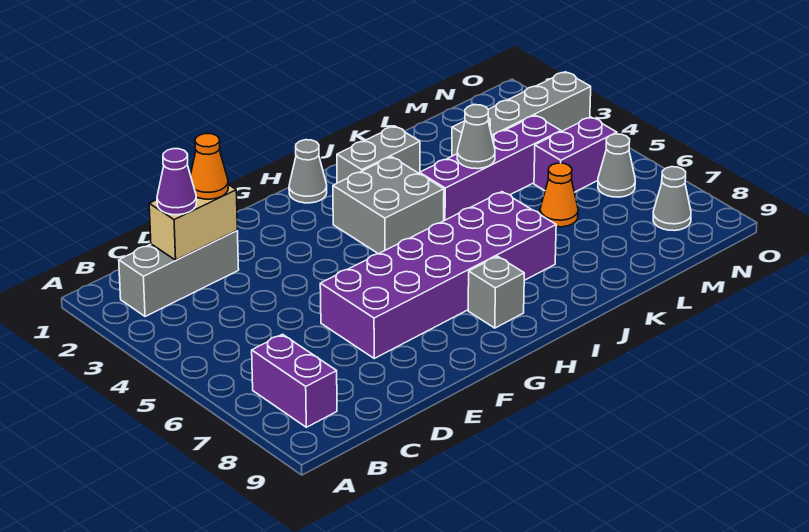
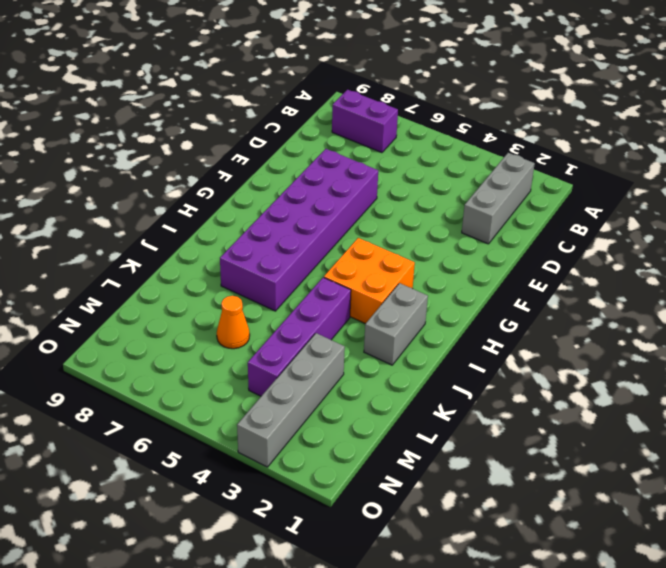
orange brick H3:I4 level 1 -> grey brick H3:I4 level 1
none -> grey cone H1 level 1
none -> grey brick H8 level 1
none -> purple brick M5:N5 level 1

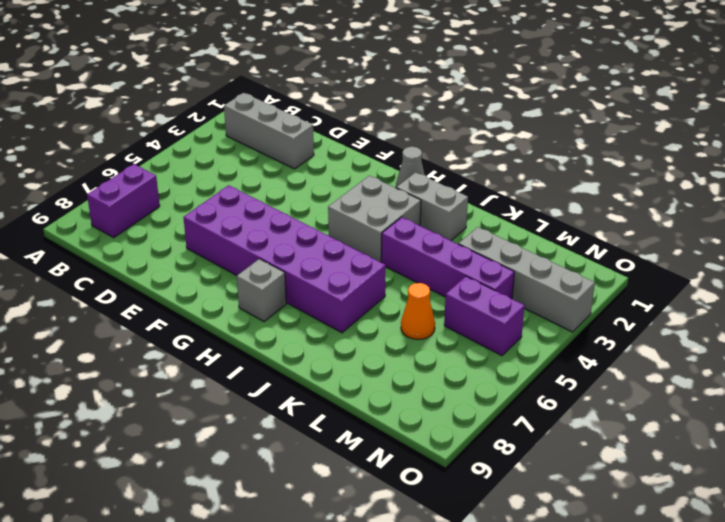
none -> grey cone N6 level 1
none -> grey cone N8 level 1
none -> tan brick C2:D2 level 2

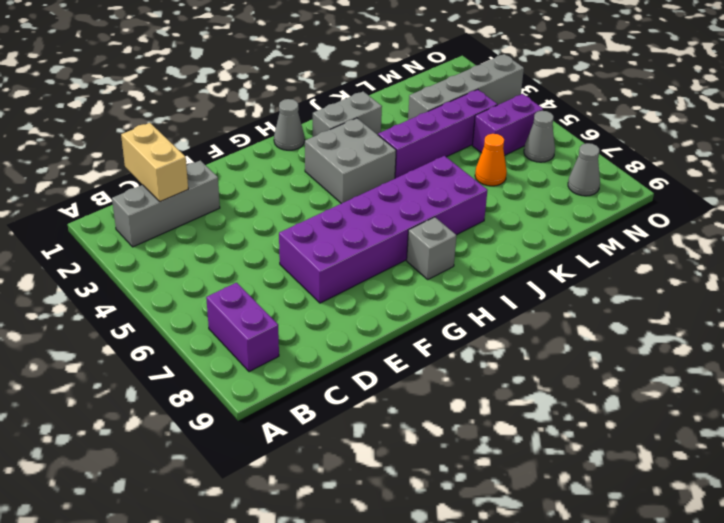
tan brick C1:C2 level 2 -> tan brick C2:D2 level 2
none -> grey cone K4 level 2
none -> purple cone C2 level 3
none -> orange cone D2 level 3

